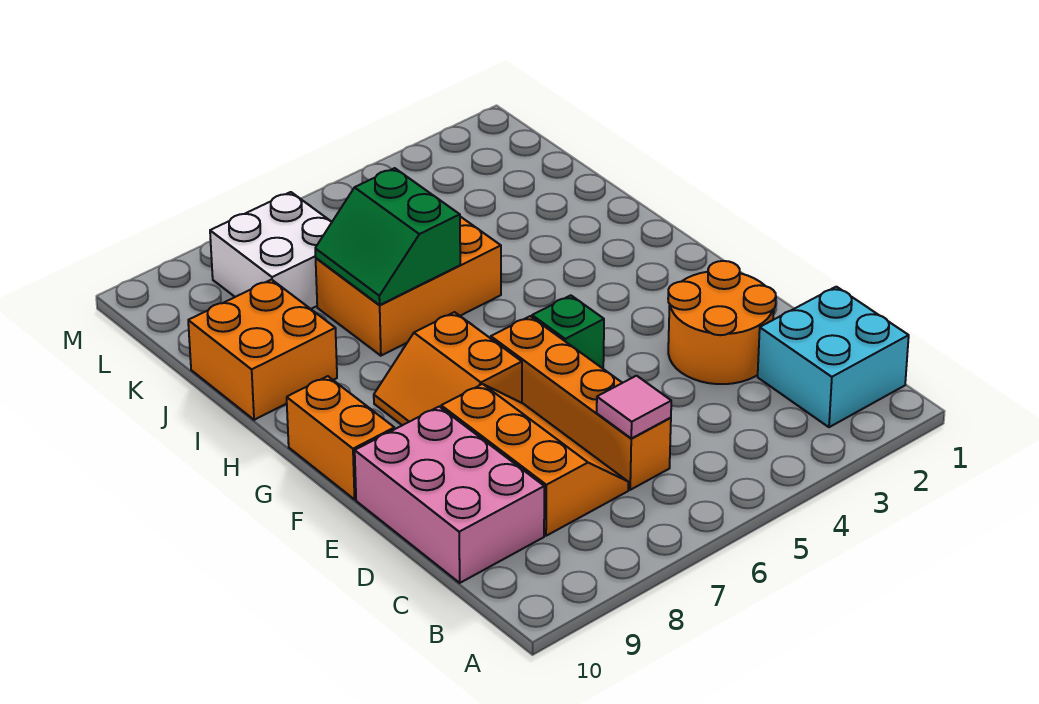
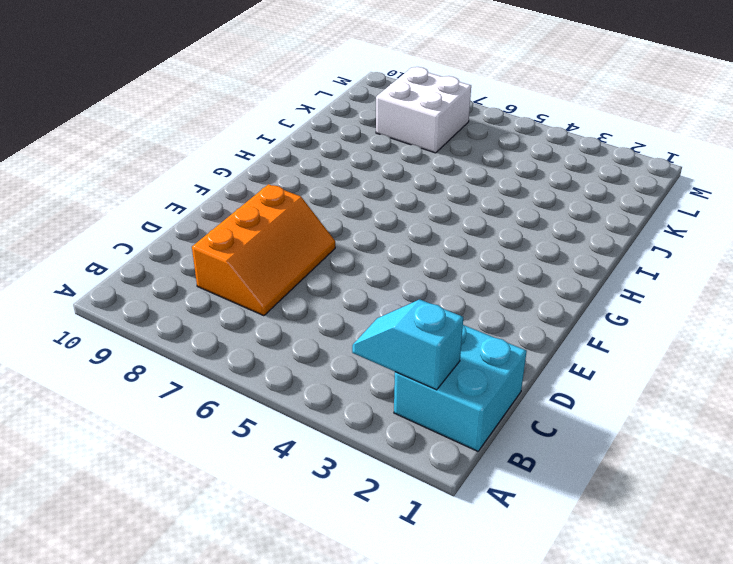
cyan slope B2:B3 level 2 top 2 -> none
none -> orange brick C6:F6 level 1
none -> pink brick C9:E10 level 1
none -> orange round brick D2:E3 level 1

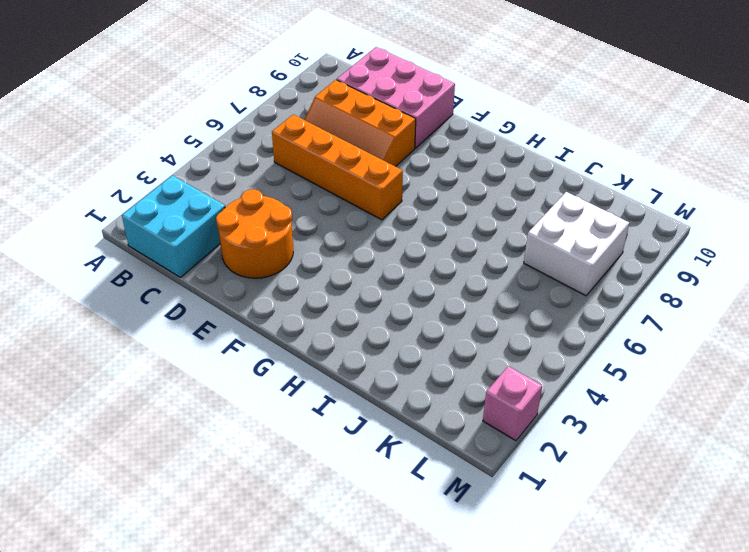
pink brick M2 level 1 -> none
none -> green brick F5 level 1
none -> orange slope F7:G8 level 1 top 7
none -> orange brick F10:G10 level 1

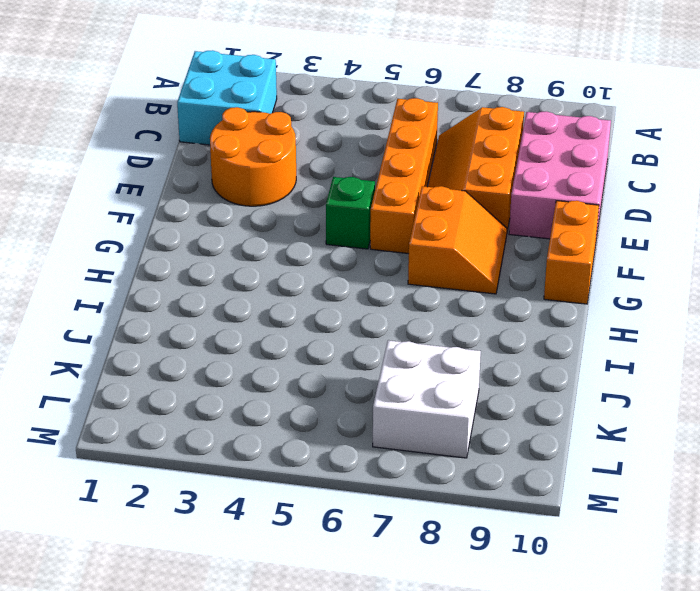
none -> orange brick I5:J7 level 1
none -> orange brick I9:J10 level 1
none -> pink tile C6 level 2

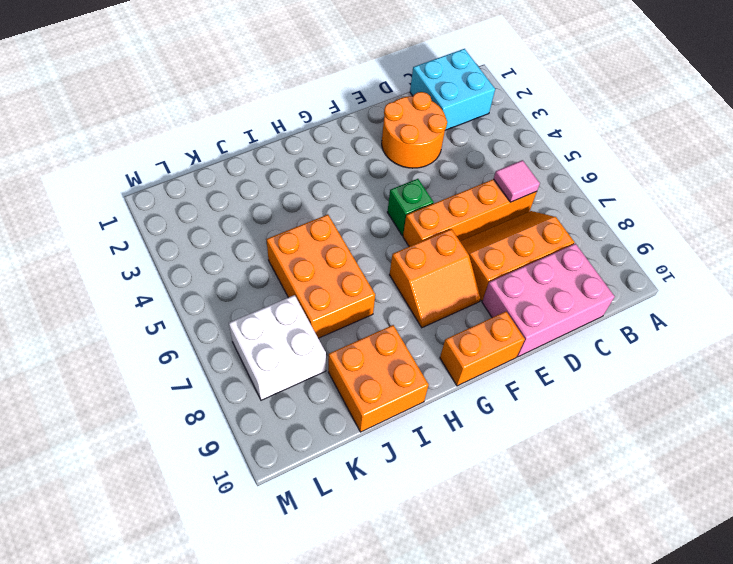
none -> green slope I6:J7 level 2 top 6

